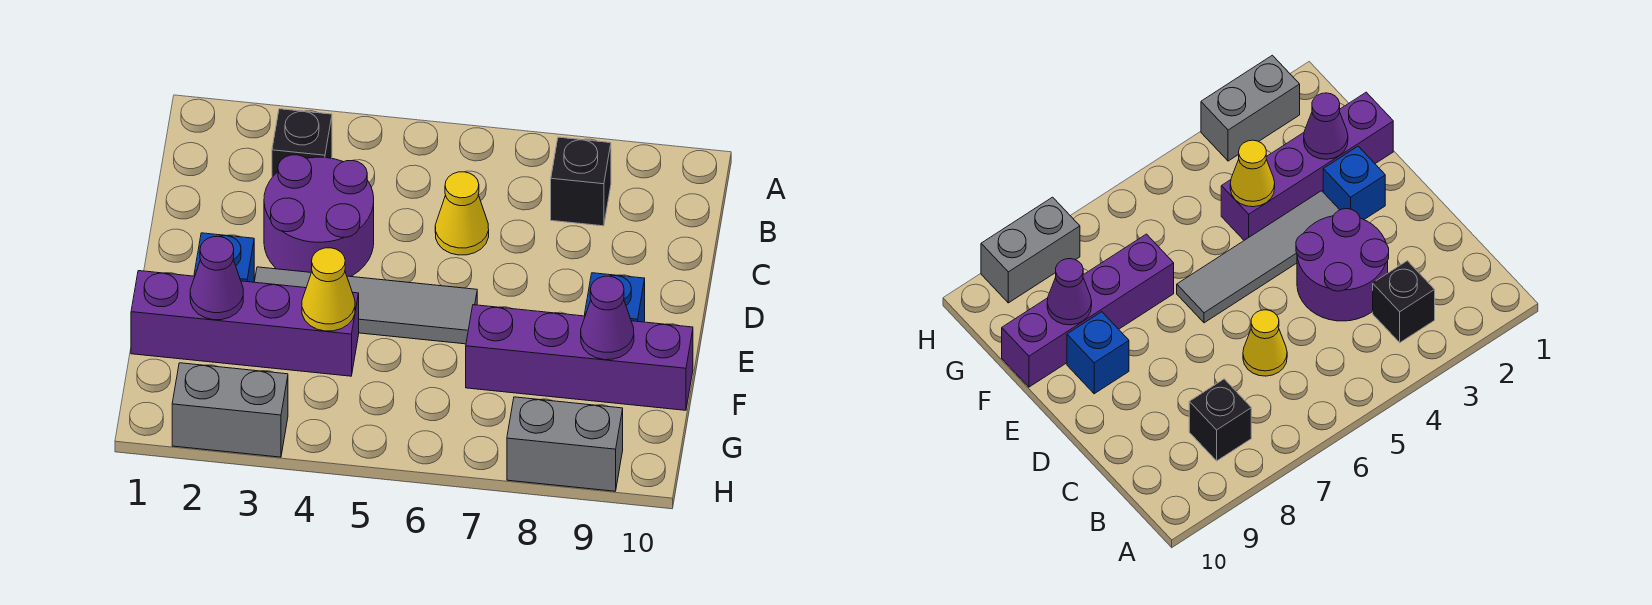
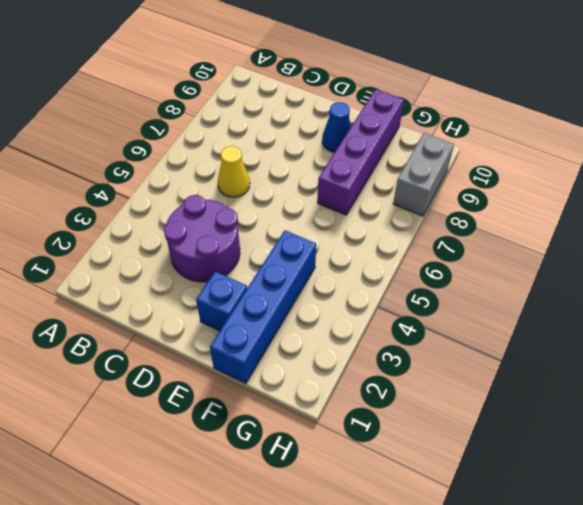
blue cone E9 level 1 -> blue brick E9 level 1
blue brick F1:F4 level 1 -> purple brick F1:F4 level 1
none -> black brick B3 level 1
none -> black brick B8 level 1
none -> grey tile E3:E6 level 1

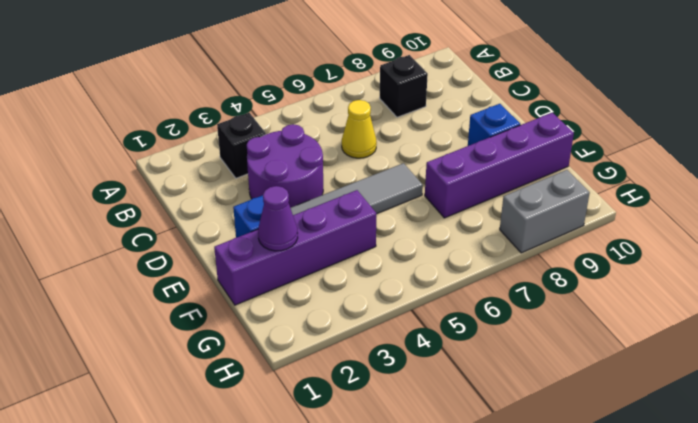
none -> grey brick H2:H3 level 1
none -> yellow cone F4 level 2
none -> purple cone F9 level 2

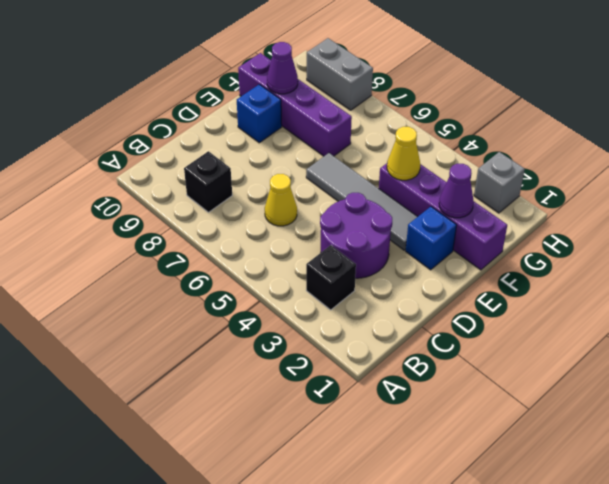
grey brick H2 level 1 -> grey brick H2:H3 level 1

